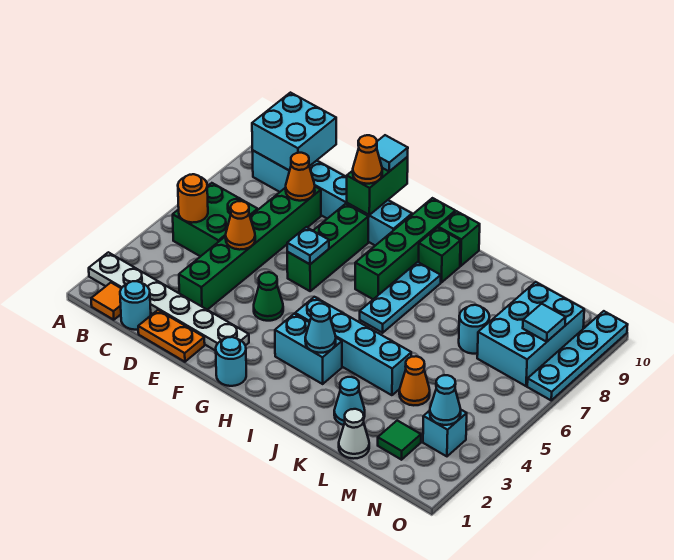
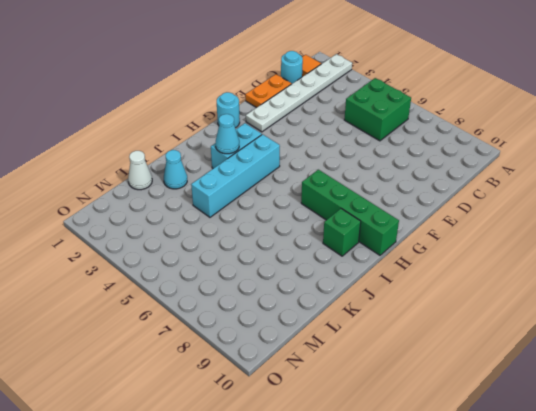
none -> cyan brick B9:G9 level 1
none -> green brick D3:D8 level 1
none -> green cone F4 level 1
none -> green brick F6:F8 level 1

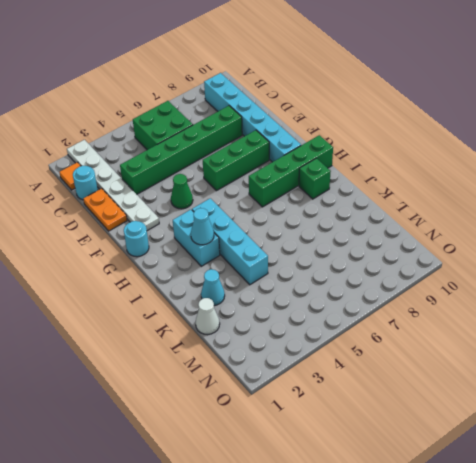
none -> cyan plate I6:I8 level 1
none -> green brick I10 level 1
none -> orange cone L4 level 1
none -> cyan round brick L7 level 1

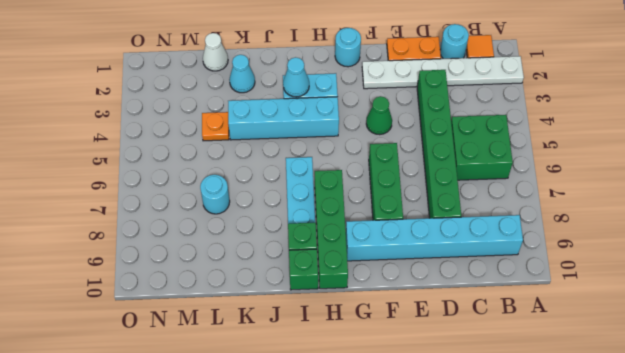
orange plate L4 level 1 -> orange cone L4 level 1
none -> green tile M2 level 1
none -> cyan brick M7:N9 level 1
none -> cyan brick N3 level 1
none -> cyan plate O7:O10 level 1

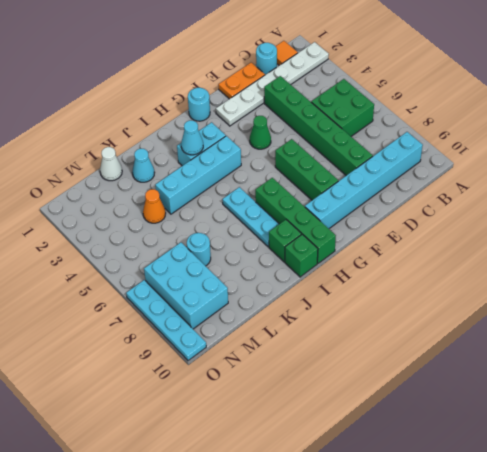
none -> green tile M2 level 1
none -> cyan brick N3 level 1
none -> orange round brick B5 level 2
none -> cyan brick B9:C10 level 2

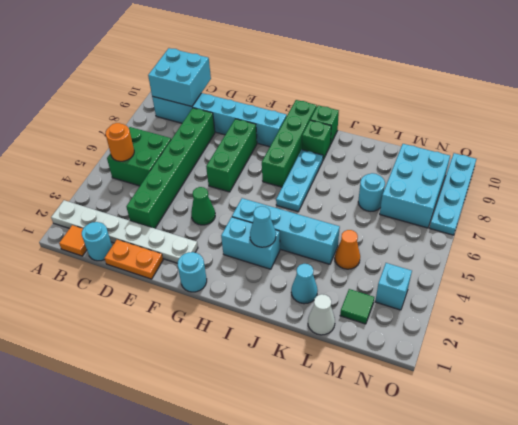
none -> orange cone D5 level 2
none -> orange cone D8 level 2
none -> cyan plate F6 level 2
none -> green brick F9:F10 level 2

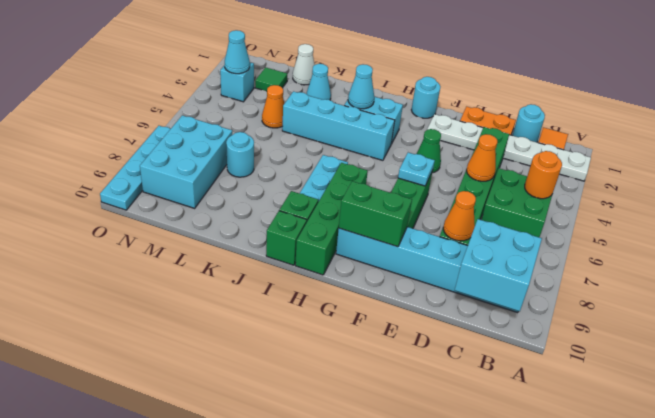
green brick F9:G9 level 2 -> green brick F9:F10 level 2
none -> cyan tile N8 level 2
none -> orange cone F9 level 3
none -> cyan tile F10 level 3

